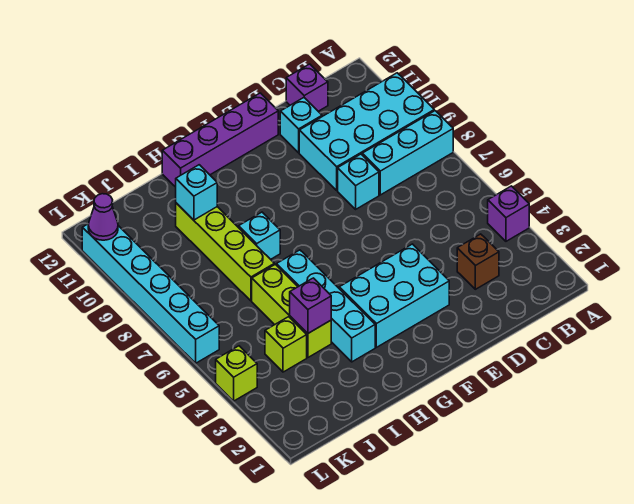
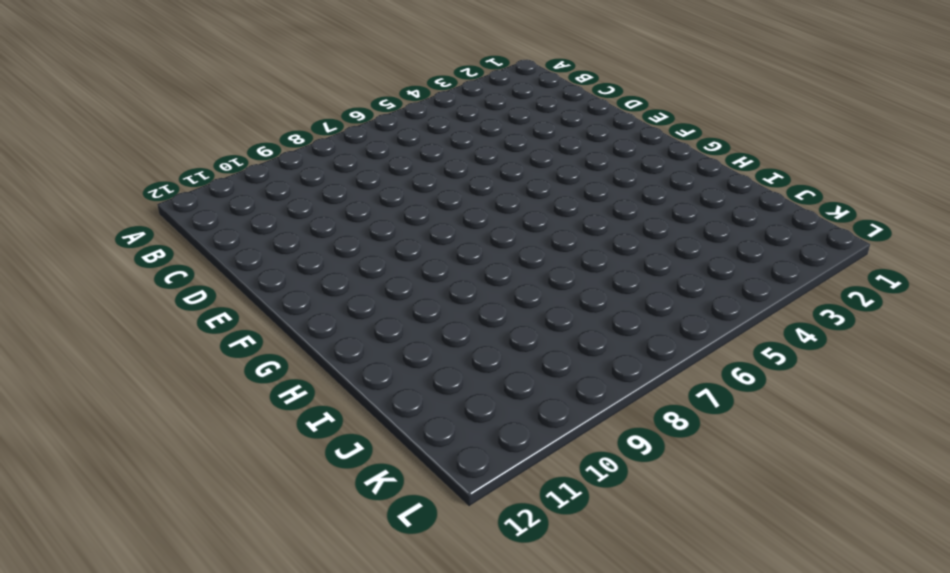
none -> purple brick A4 level 1
none -> cyan brick A8:C8 level 1
none -> cyan brick A9:D10 level 1

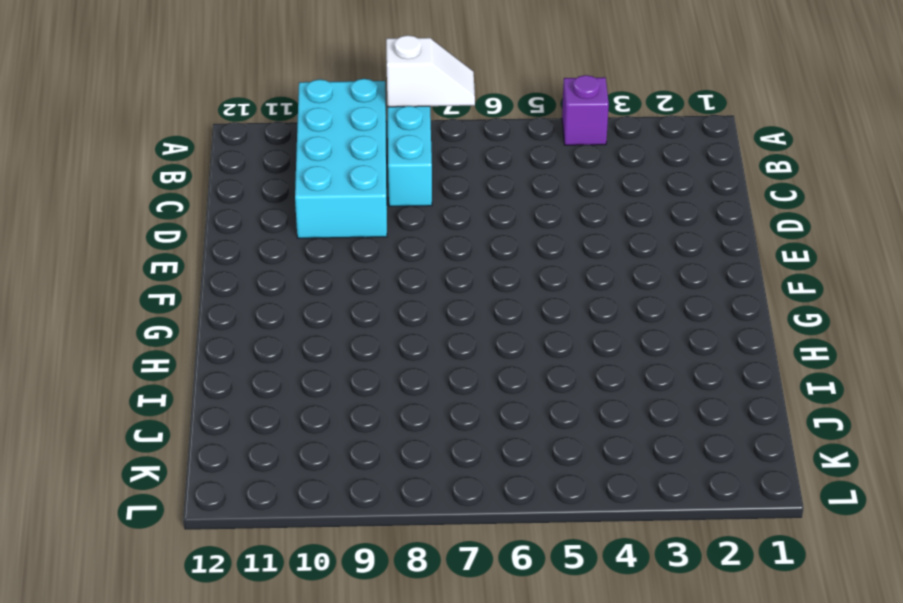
white slope A7:A8 level 2 top 8 -> none
none -> brown brick C3 level 1
none -> purple brick C12 level 1
none -> cyan brick D8 level 1

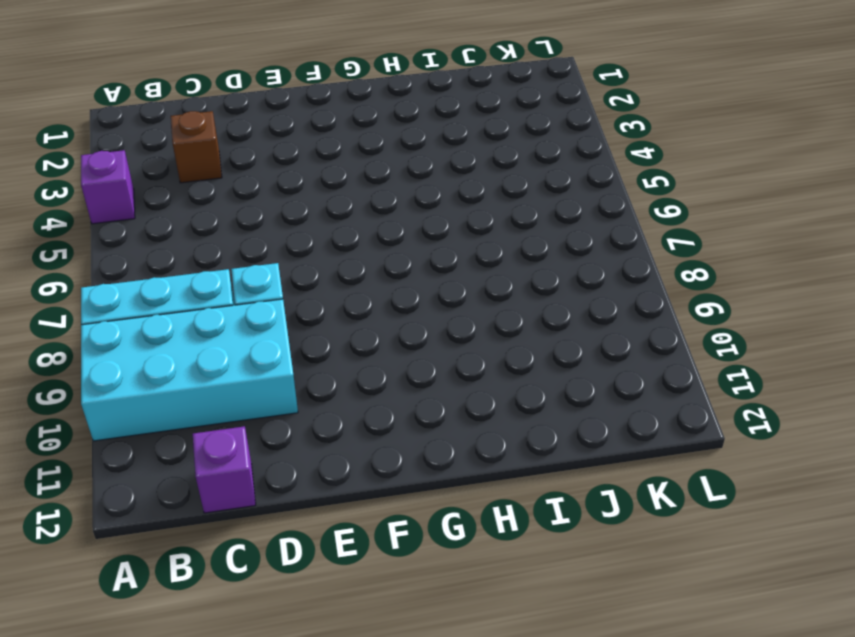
none -> cyan brick D11 level 1
none -> cyan brick E3:G4 level 1
none -> purple brick E12:H12 level 1

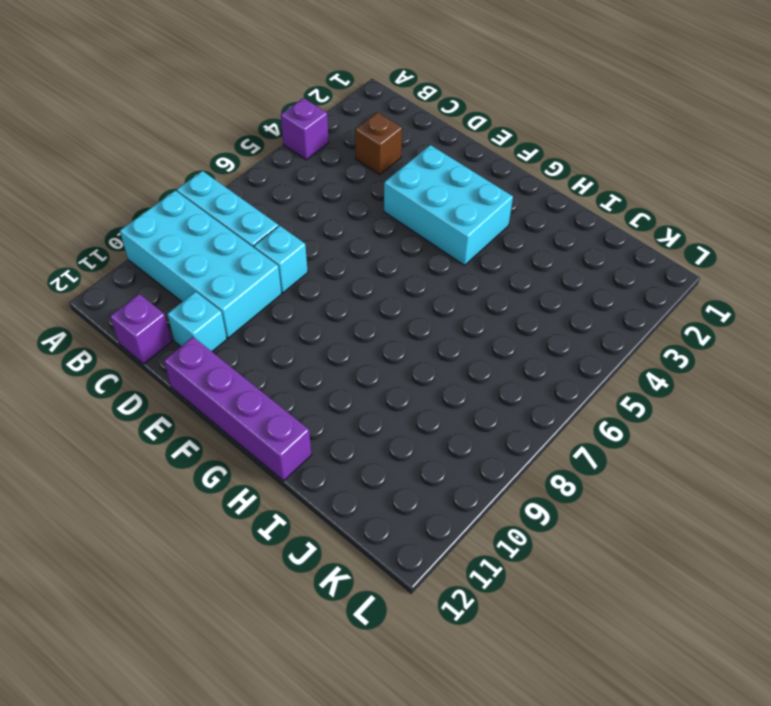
none -> cyan brick H3:H6 level 1
none -> cyan brick H8 level 1
none -> lime brick I4:I6 level 1

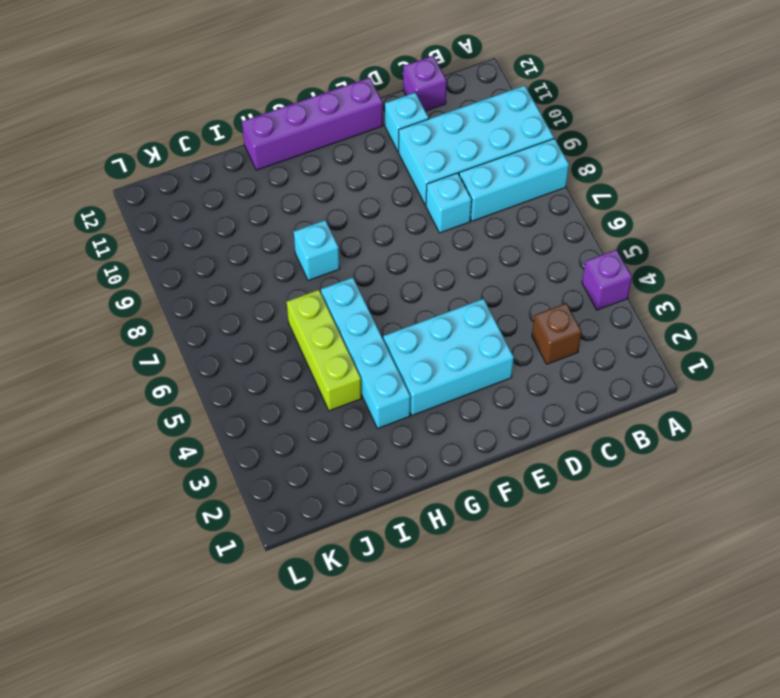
none -> lime brick I7:I10 level 1
none -> lime brick J4 level 1
none -> lime brick L4 level 1

